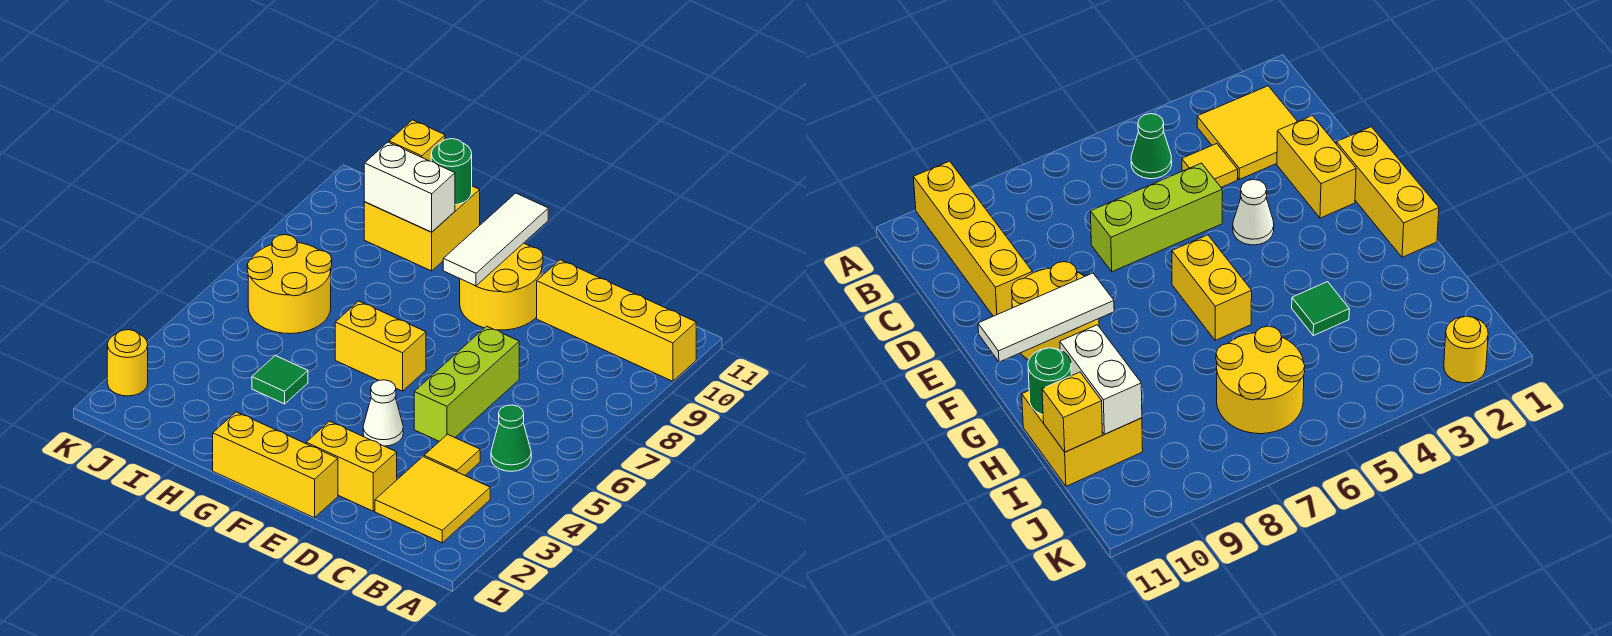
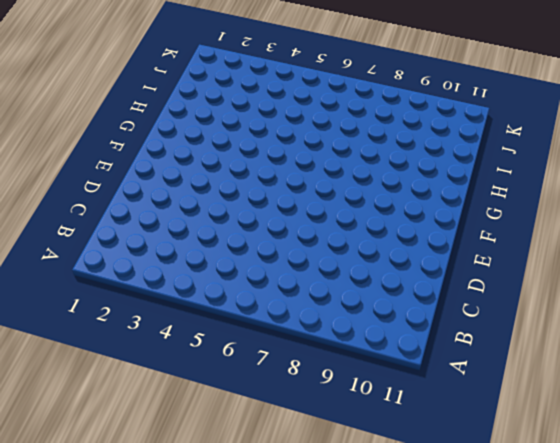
none -> yellow brick A10:D10 level 1
none -> yellow tile B2:C3 level 1
none -> green cone B5 level 1

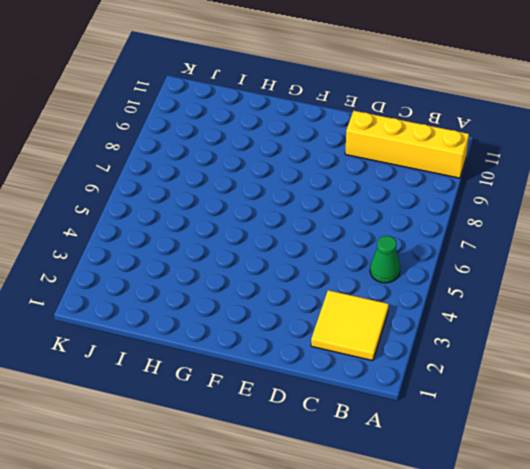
none -> yellow tile C4 level 1
none -> yellow brick D2:E2 level 1
none -> lime brick D5:D7 level 1

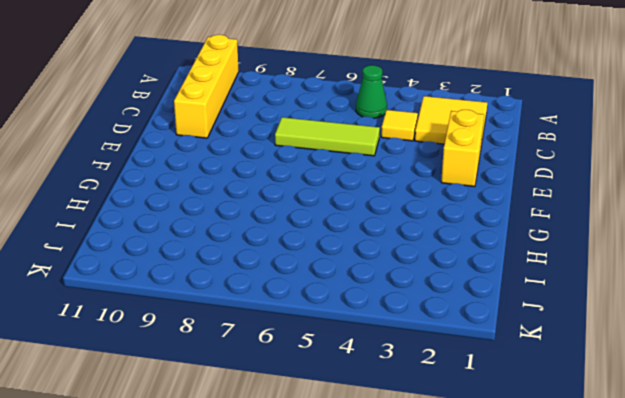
lime tile D5:D7 level 1 -> lime brick D5:D7 level 1
none -> yellow brick E1:G1 level 1
none -> white cone E4 level 1
none -> yellow round brick E9:F10 level 1

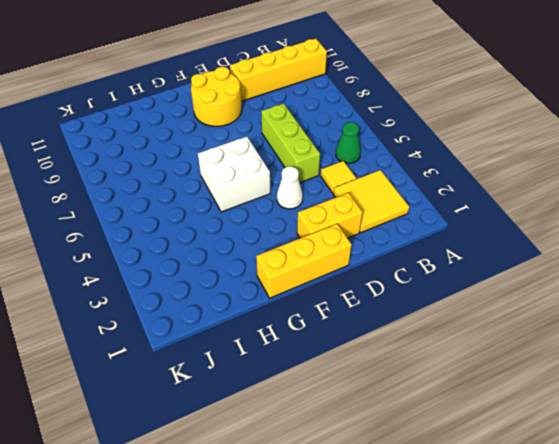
white brick F5:G6 level 1 -> yellow brick F6:G6 level 1
none -> green tile H4 level 1
none -> yellow brick H10:I11 level 1
none -> yellow round brick I6:J7 level 1

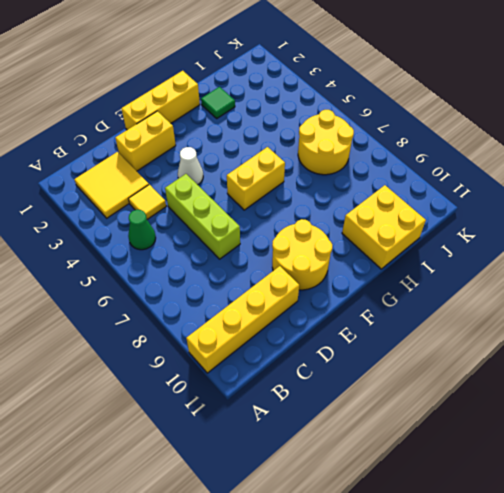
green tile H2 level 1 -> green tile H4 level 1
none -> yellow round brick K2 level 1
none -> white tile F9:F11 level 2
none -> white brick H10:I10 level 2

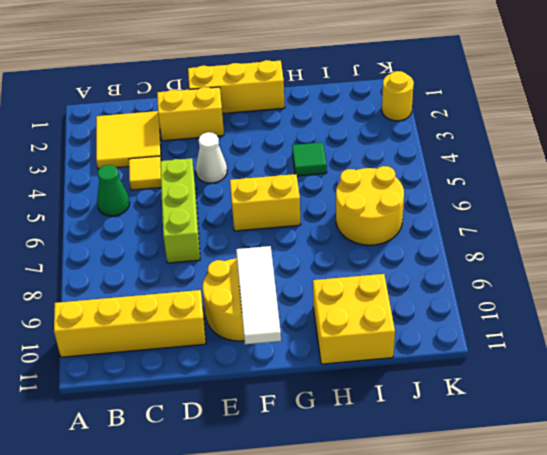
none -> white brick H10:I10 level 2
none -> green round brick H11 level 2
none -> yellow brick I11 level 2

